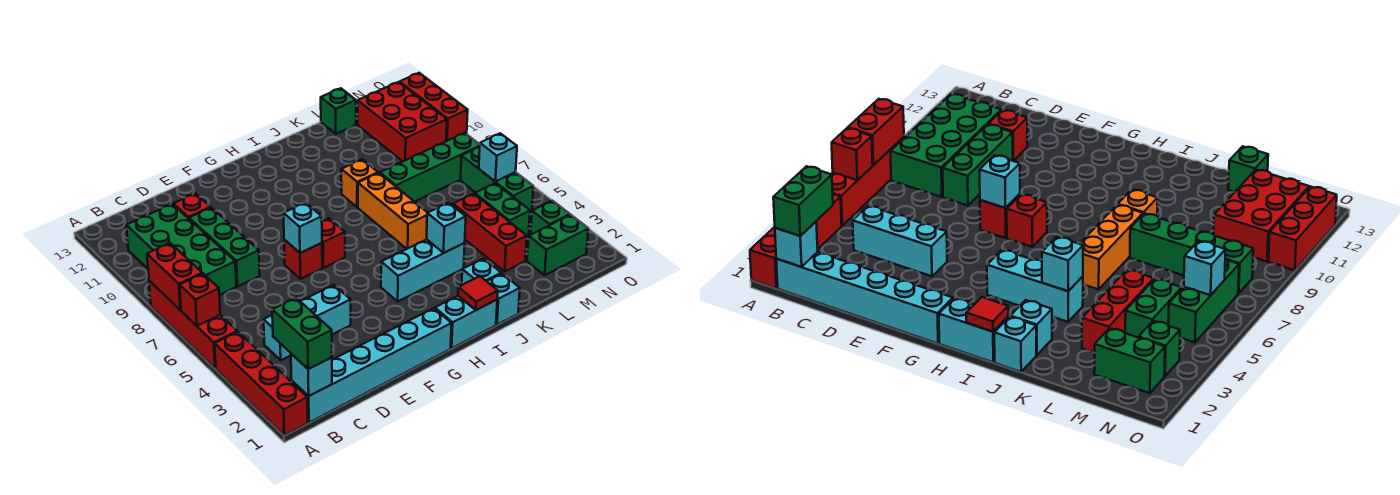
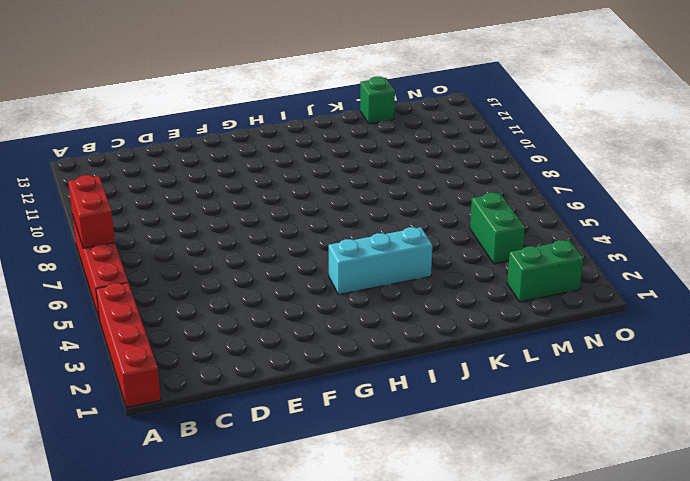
none -> cyan brick B1:G1 level 1
none -> green brick B8:C11 level 1
none -> cyan brick C4:E4 level 1
none -> green brick D8:D10 level 1

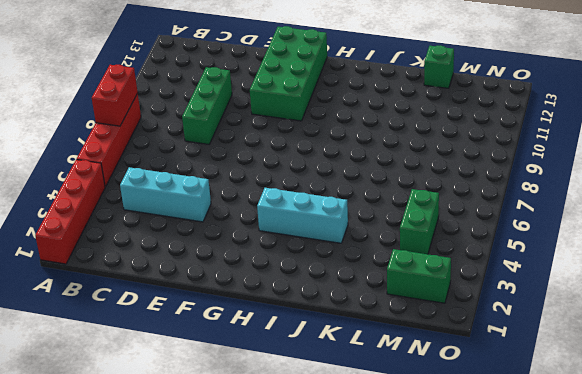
green brick F10:G13 level 1 -> green brick B8:C11 level 1
none -> cyan brick B1:G1 level 1
none -> red brick D11 level 1
none -> red brick F7 level 1
none -> red brick G7 level 1

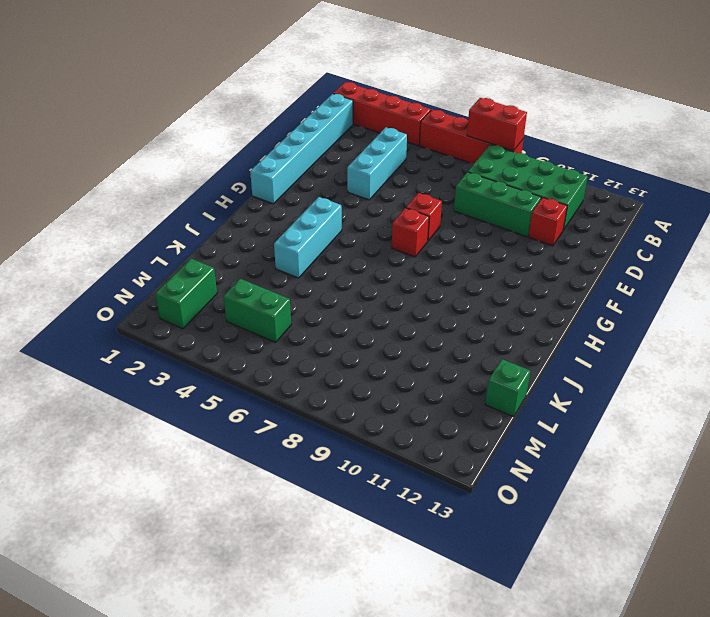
none -> cyan brick H1:I1 level 1
none -> cyan brick J1 level 1
none -> cyan brick J2 level 1
none -> orange brick J6:J8 level 1

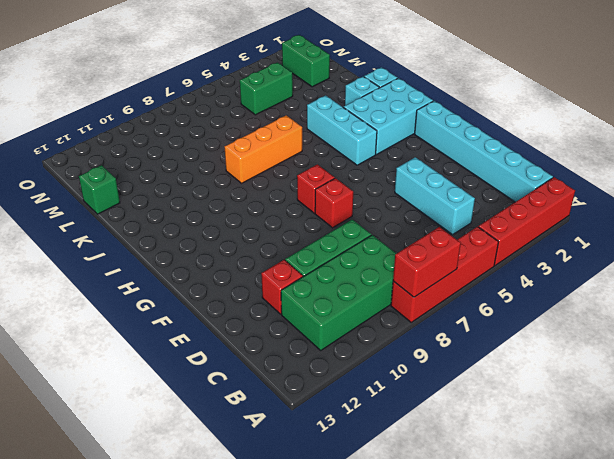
cyan brick H1:I3 level 1 -> cyan brick H1:I1 level 1
none -> orange brick J9 level 1
none -> green brick K8:N8 level 1
none -> red brick L3:L5 level 1
none -> red brick M10:N12 level 1

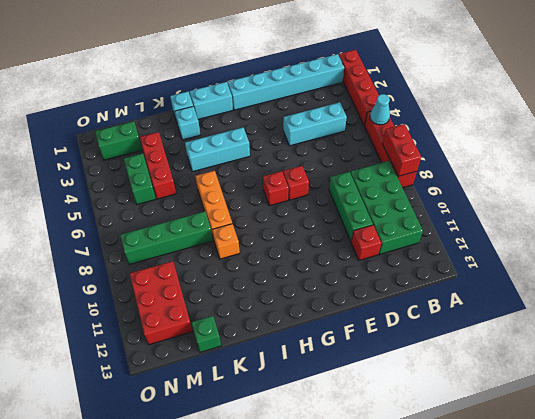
cyan cone A5 level 2 -> none
none -> green brick N3 level 1
none -> green brick N5:N7 level 1
none -> red brick O10:O12 level 1
none -> red brick A6 level 2

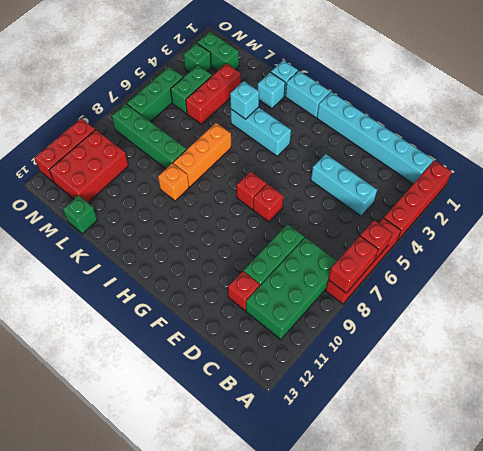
none -> cyan brick B1 level 2
none -> cyan brick F7 level 2
none -> red tile I1 level 2
none -> cyan brick N6 level 2

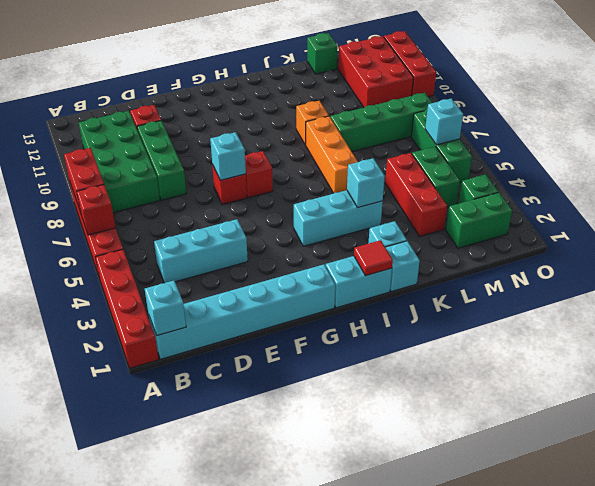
none -> green brick B1:B2 level 3

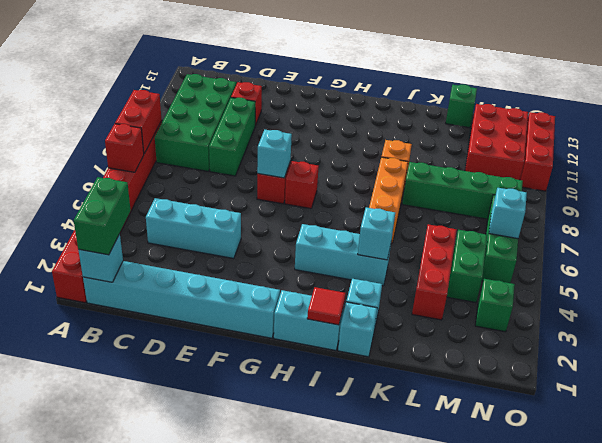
none -> green brick M2:N2 level 1

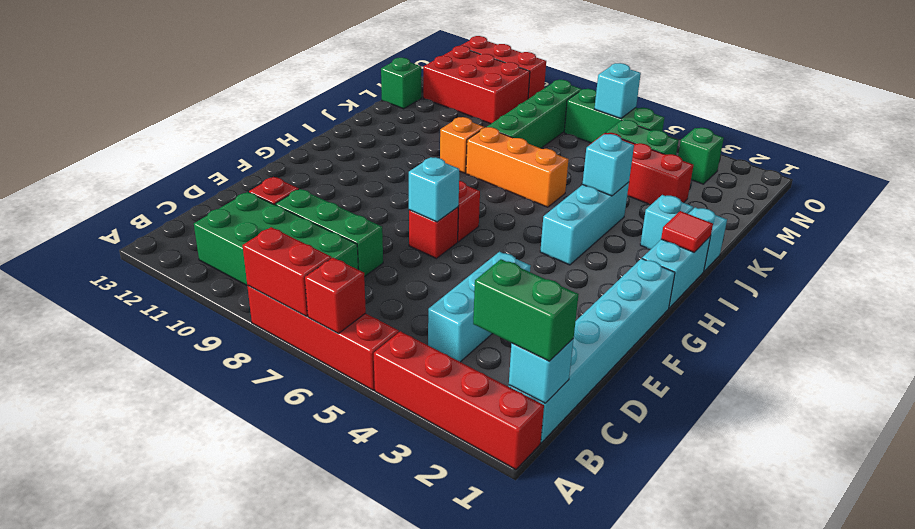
none -> green brick M2:N2 level 1

